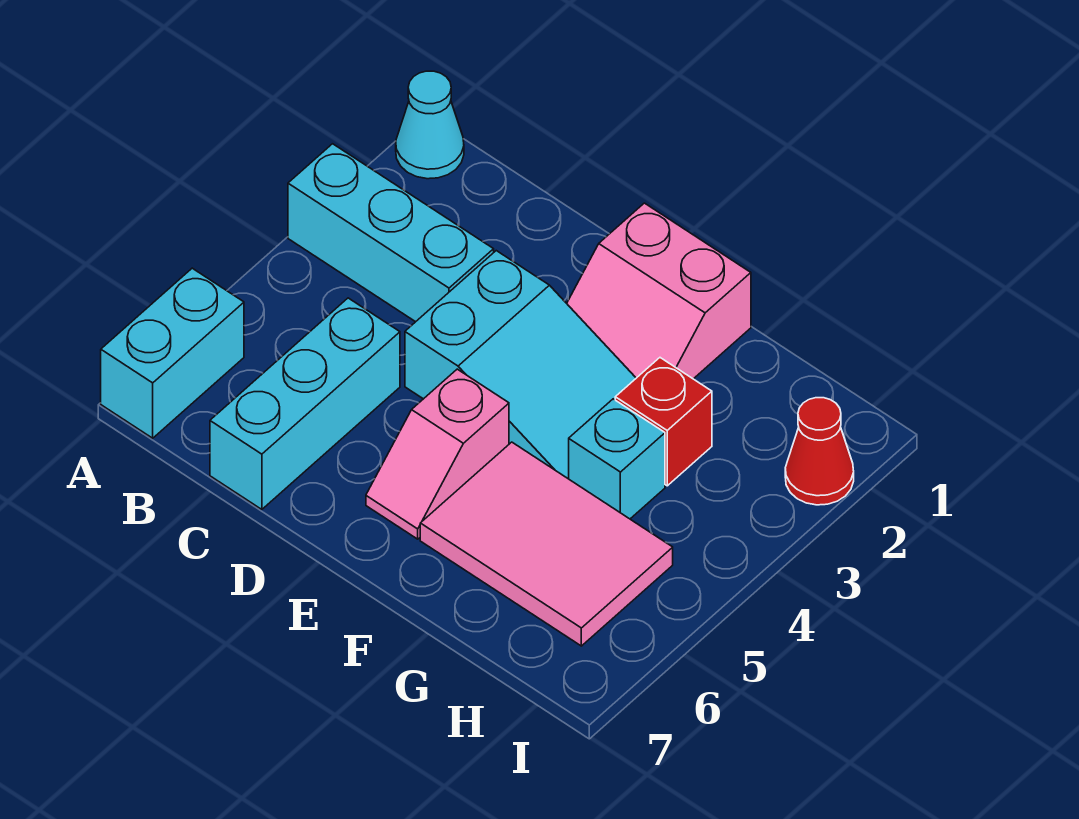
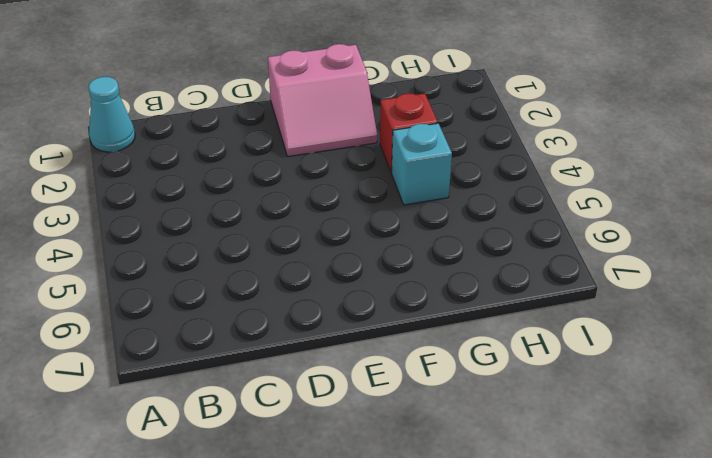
none -> cyan brick A3:C3 level 1
none -> cyan brick A6:A7 level 1

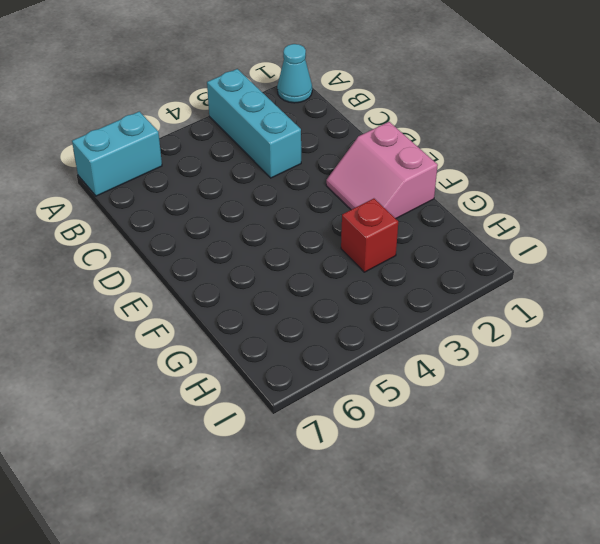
none -> cyan brick C5:C7 level 1
none -> cyan slope D3:F4 level 1 top D

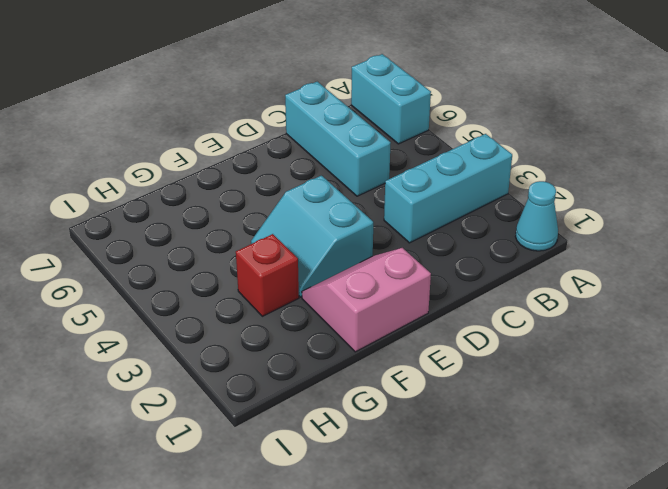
cyan slope E3:F4 level 1 top E -> cyan slope D3:F4 level 1 top D
none -> pink slope E5:E6 level 1 top 5
none -> pink tile F5:H6 level 1

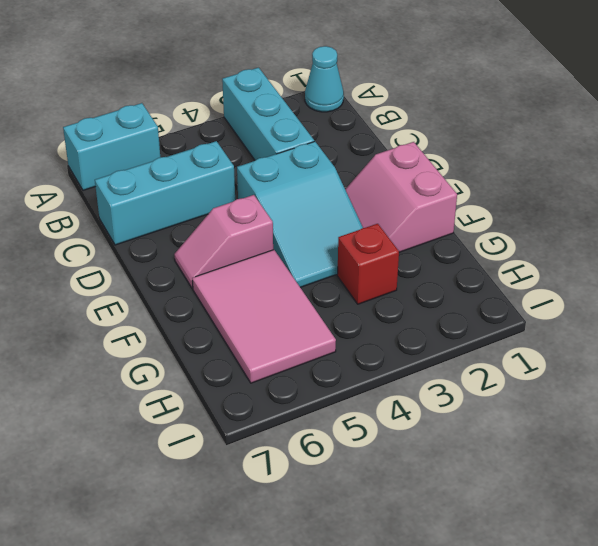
none -> cyan brick G4 level 1
none -> red cone I2 level 1

